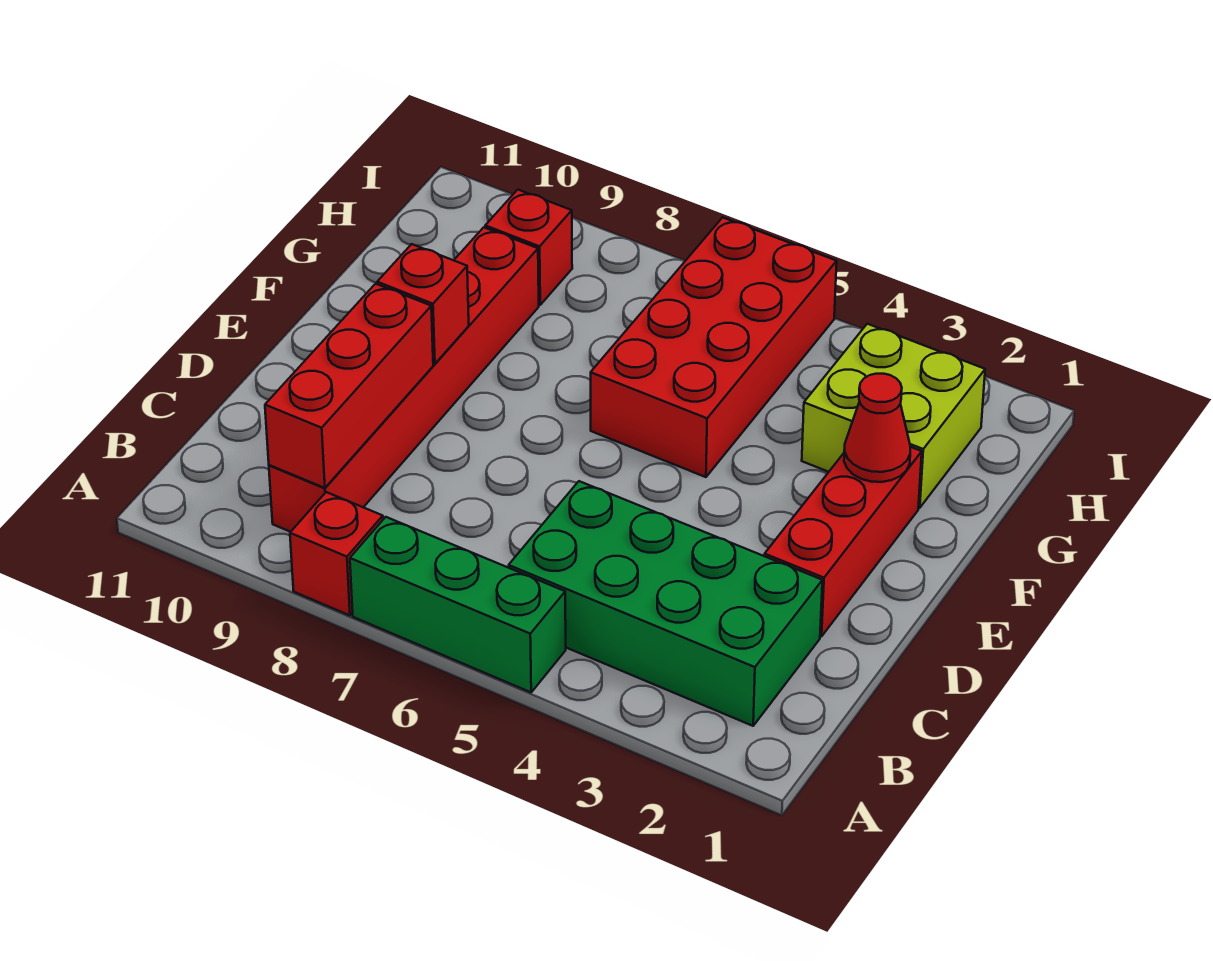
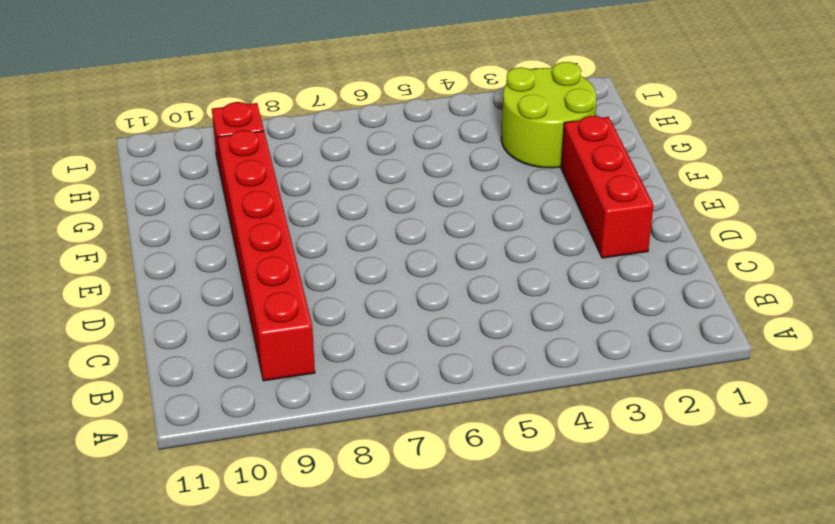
lime round brick G2:H3 level 1 -> lime brick G2:H3 level 1
none -> green brick A5:A7 level 1
none -> red brick A8 level 1

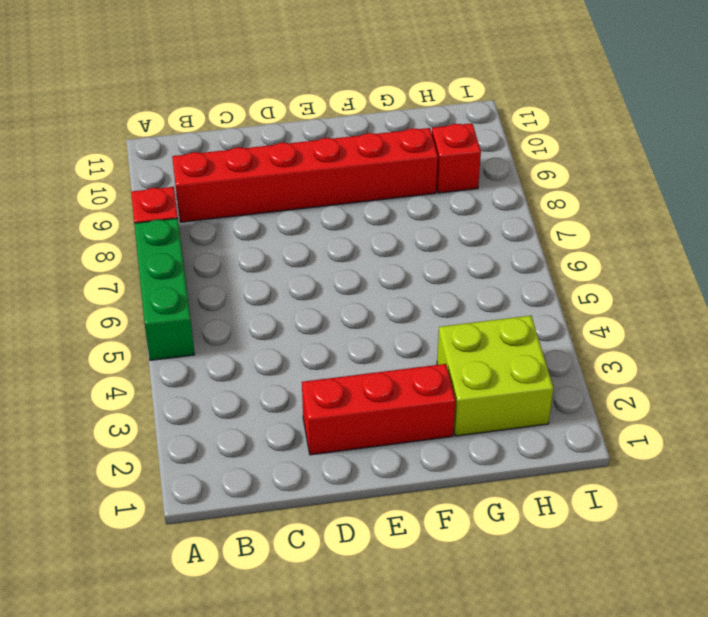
none -> green brick B2:C5 level 1
none -> red brick F5:I6 level 1

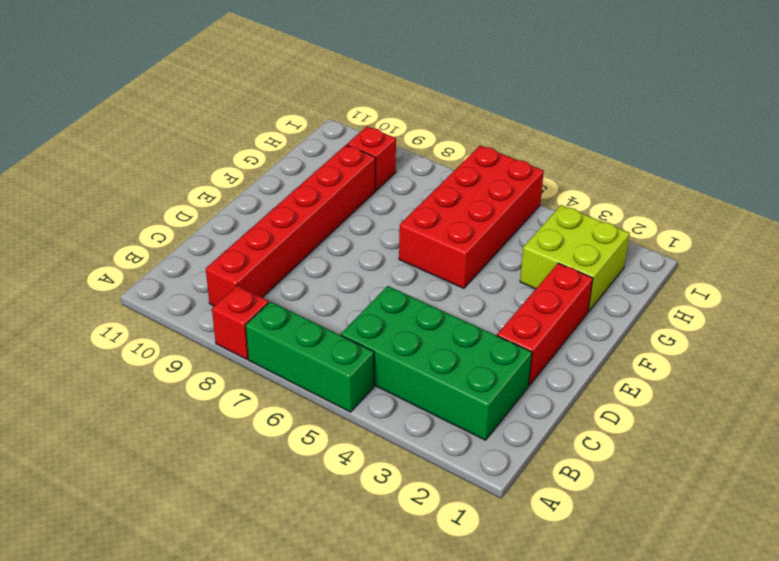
none -> red brick B9:D9 level 2
none -> red brick E9 level 2

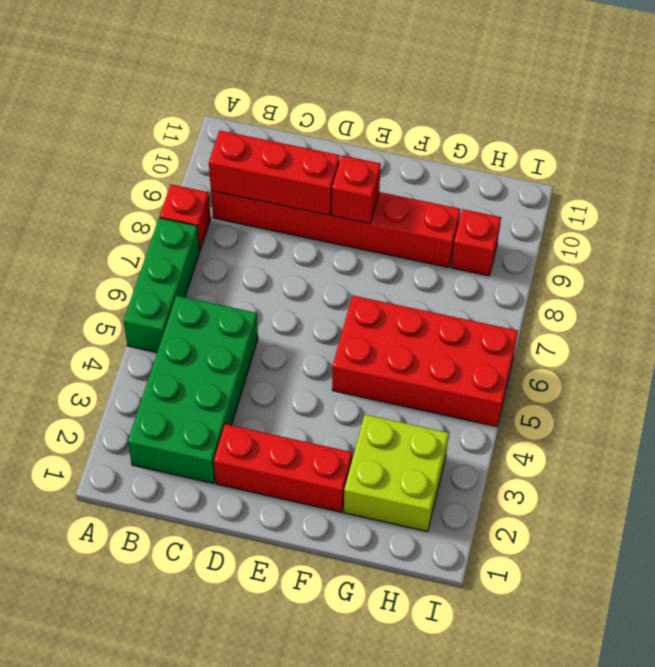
none -> red cone F2 level 2

